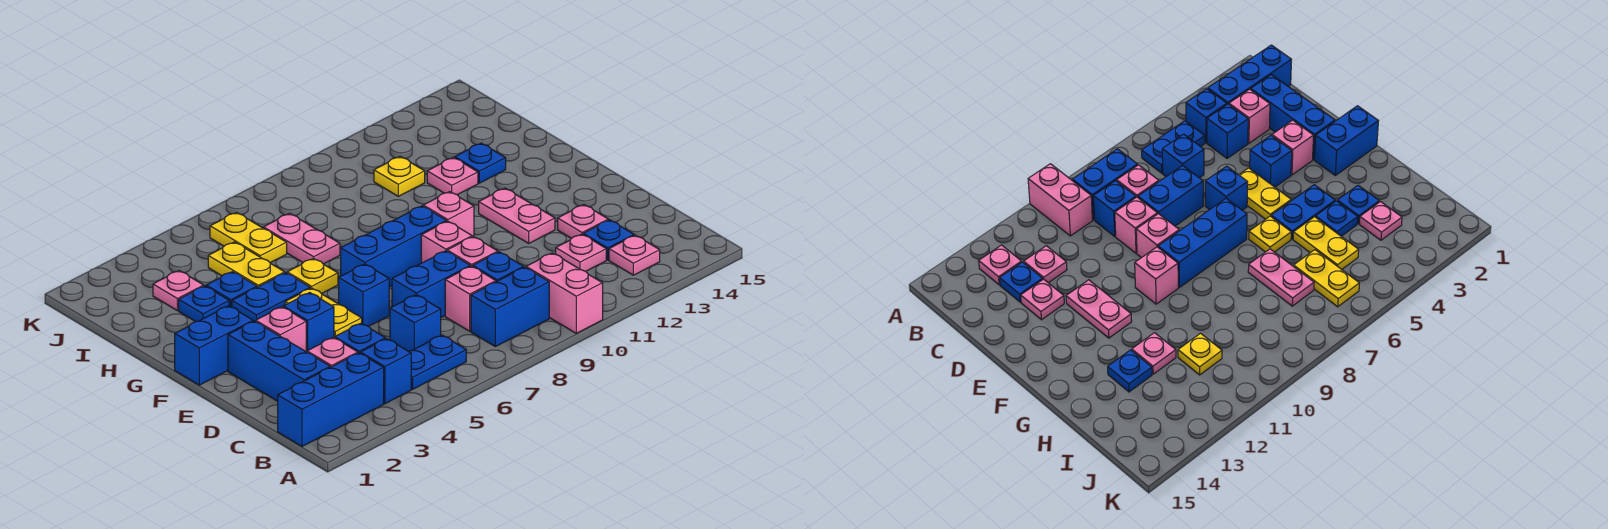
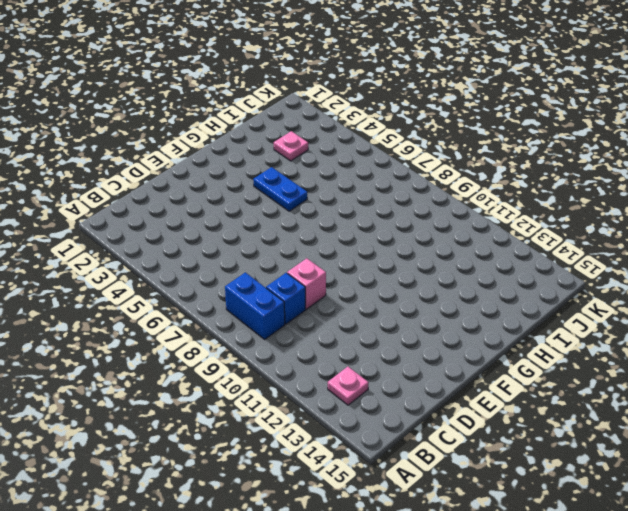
none -> pink brick A10:B10 level 1
none -> blue brick B1:B3 level 1
none -> blue brick B4 level 1
none -> blue plate B5:B6 level 1

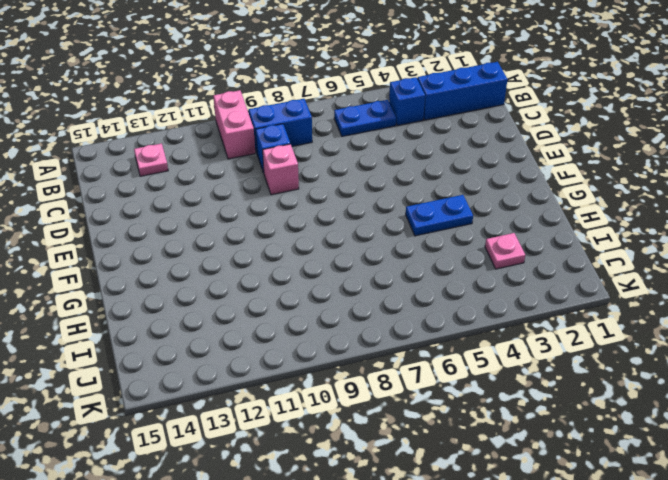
none -> blue brick C2:E2 level 1
none -> pink brick C3 level 1
none -> blue brick C4 level 1
none -> blue brick C6 level 1

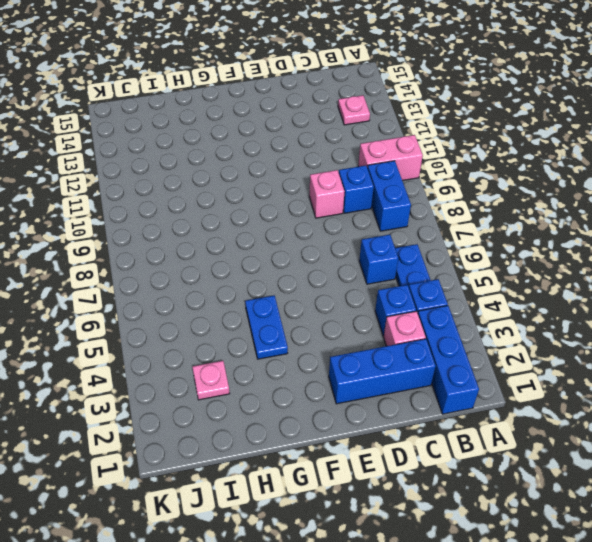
none -> pink brick C8 level 1
none -> pink plate C12 level 1
none -> blue plate C13 level 1
none -> blue brick D7:D8 level 1

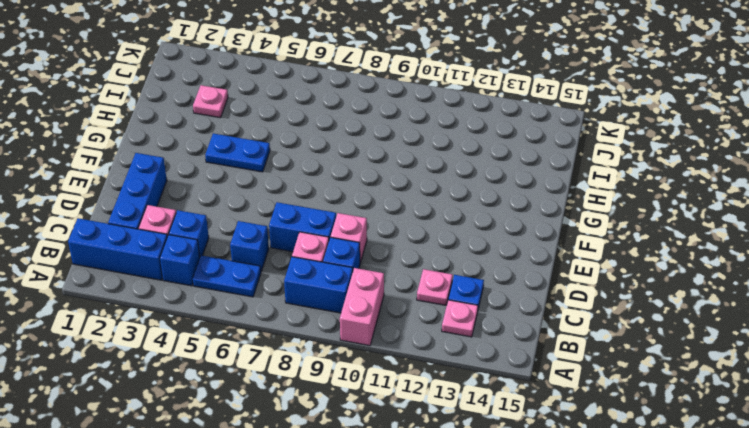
none -> pink plate D13 level 1
none -> pink brick E3 level 1
none -> blue brick E4 level 1
none -> yellow plate E5:F5 level 1

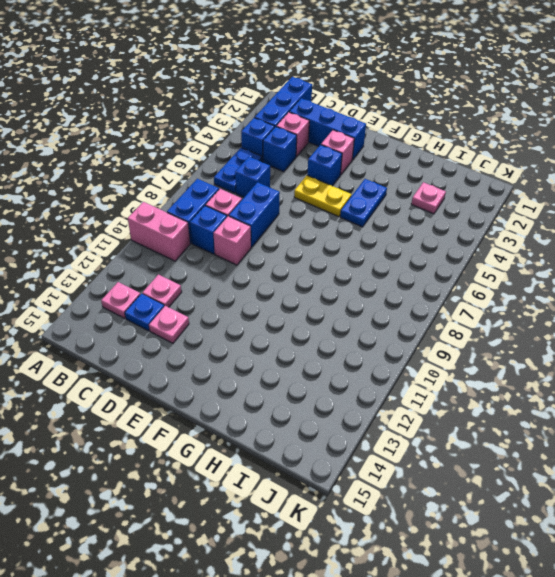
none -> blue brick E6 level 1
none -> pink brick E9 level 1
none -> pink plate E12:F12 level 1
none -> blue brick F1:F2 level 1

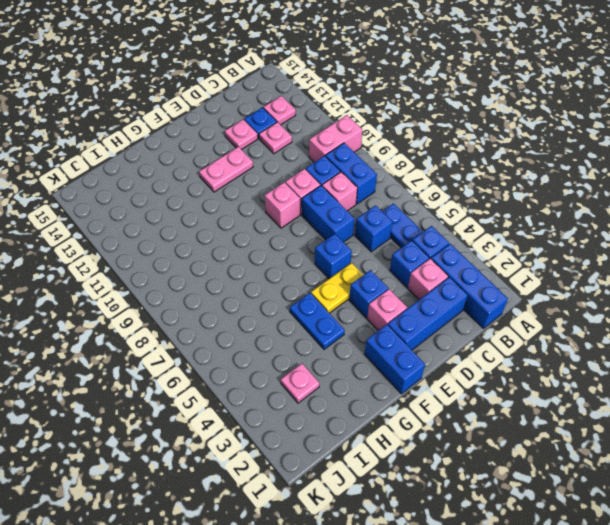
none -> blue brick F7:F9 level 1
none -> pink brick F10 level 1
none -> yellow plate G6 level 1
none -> blue plate H3 level 1

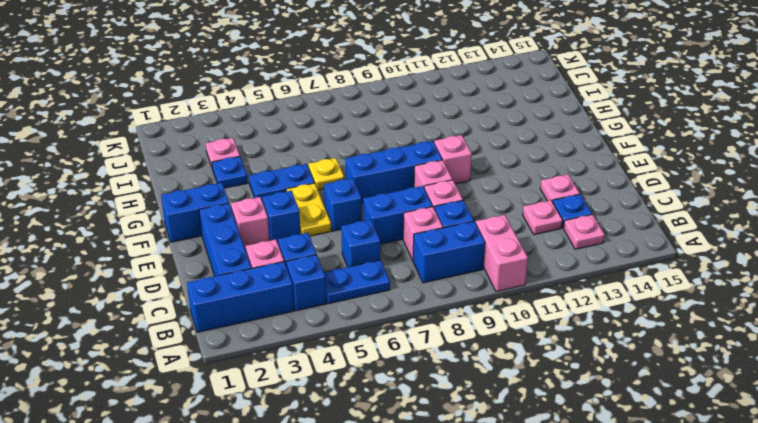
none -> pink plate E12:F12 level 1
none -> blue plate H4 level 1
none -> yellow plate H5:I5 level 1
none -> pink plate H7:I7 level 1

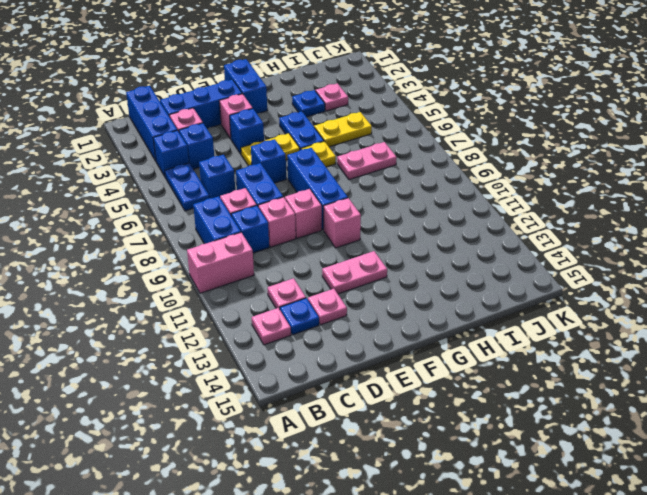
none -> blue plate H4 level 1
none -> pink plate H12 level 1
none -> blue plate H13 level 1
none -> yellow plate I6:J6 level 1

